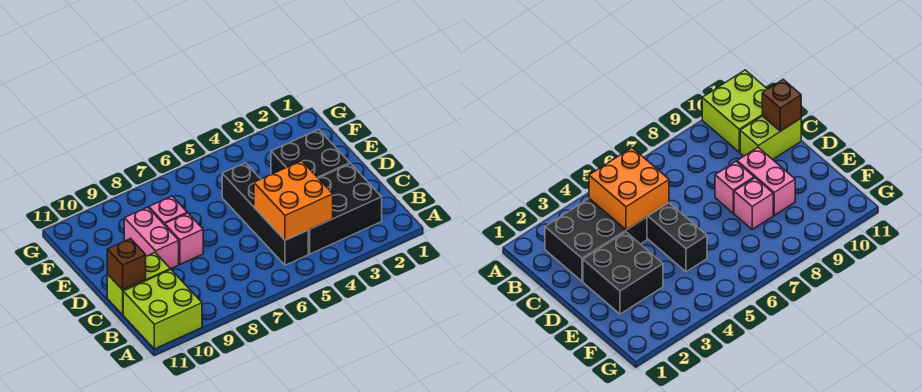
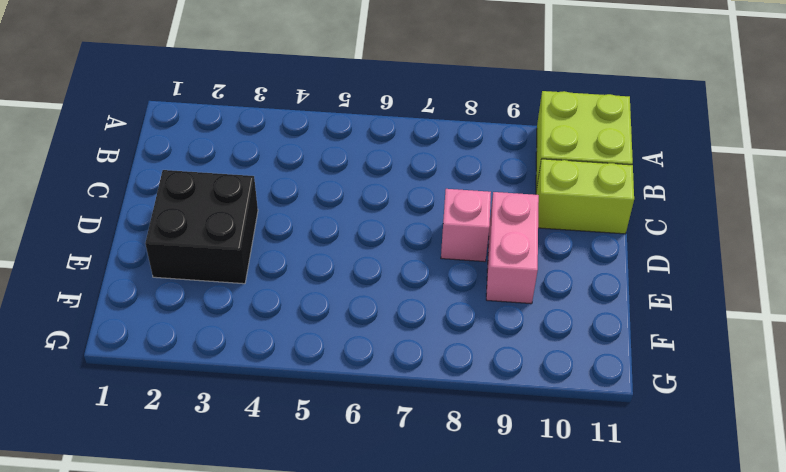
none -> black brick B2:C4 level 1
none -> black brick B5:E5 level 1

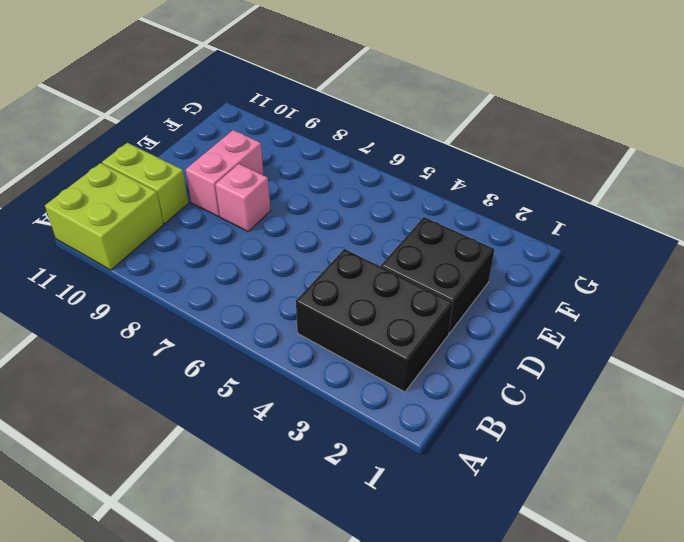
none -> black brick B5:E5 level 1
none -> pink brick E8 level 1

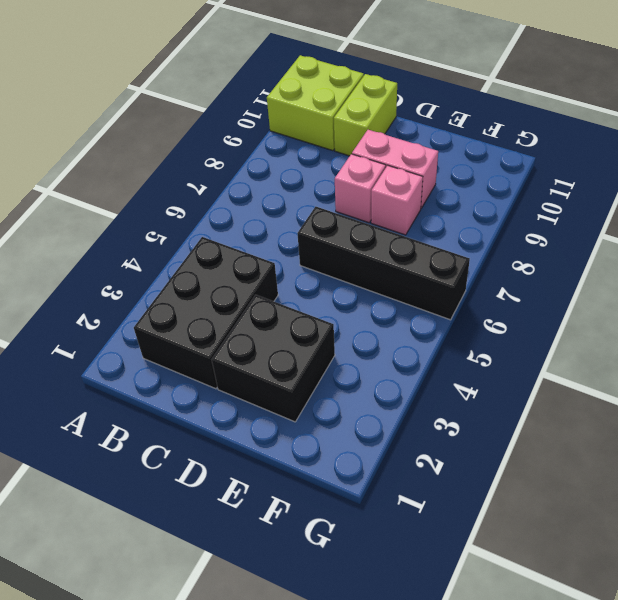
black brick D6:G6 level 1 -> black brick B5:E5 level 1
none -> orange brick B4:C5 level 2
none -> brown brick C11 level 2

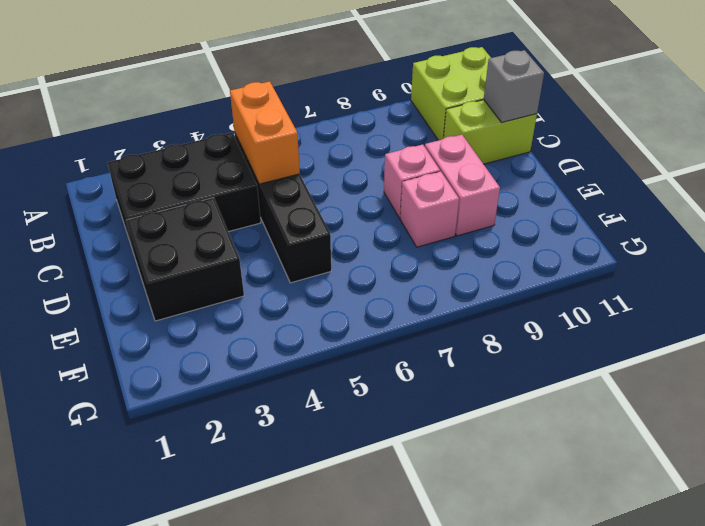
orange brick B5:C5 level 2 -> orange brick B4:C5 level 2
grey brick C11 level 2 -> brown brick C11 level 2

